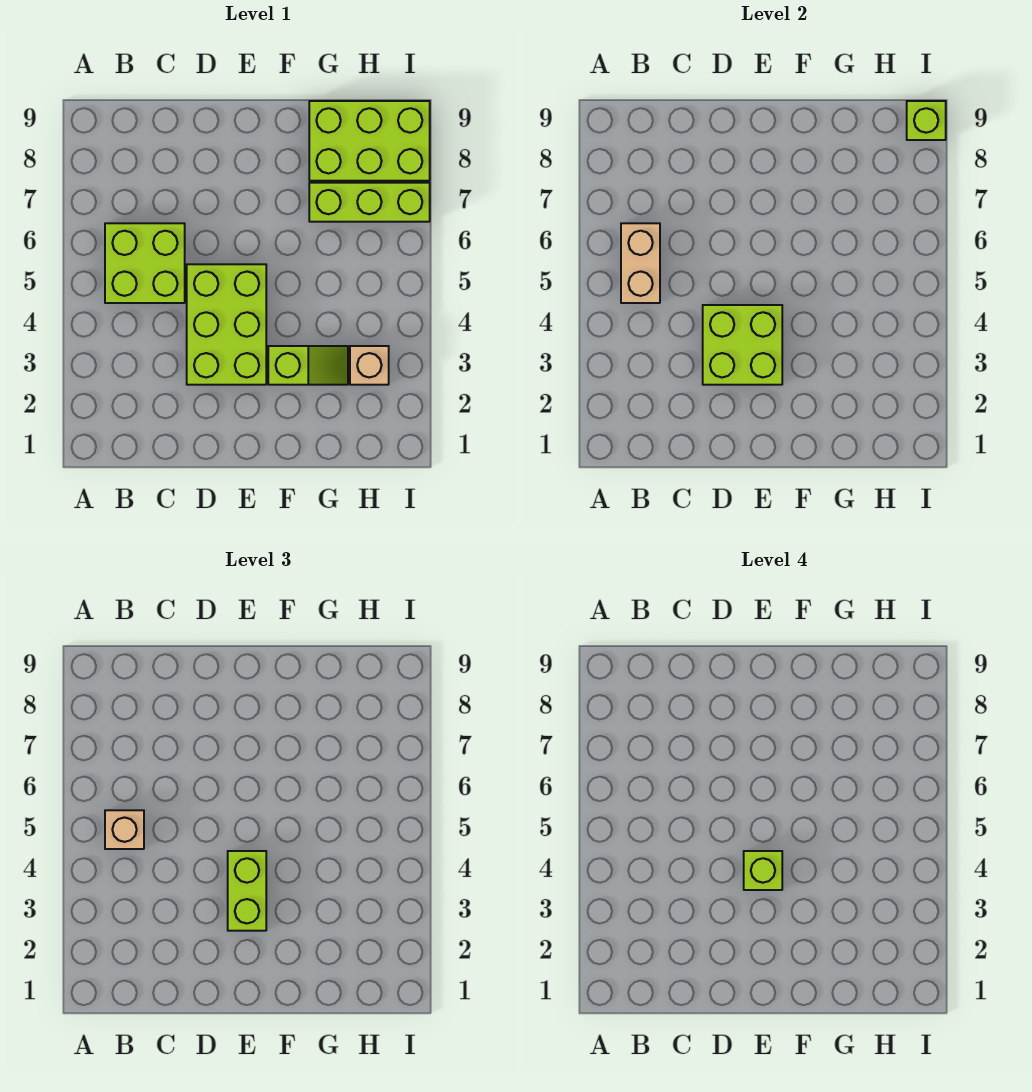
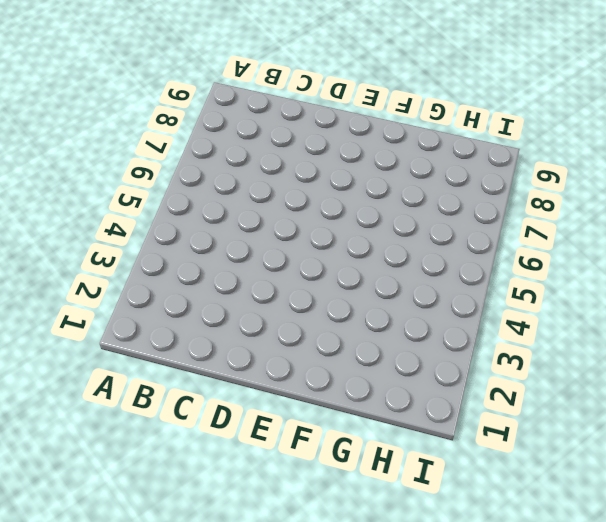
none -> lime brick B5:C6 level 1
none -> lime brick D3:E5 level 1
none -> lime slope F3:G3 level 1 top F

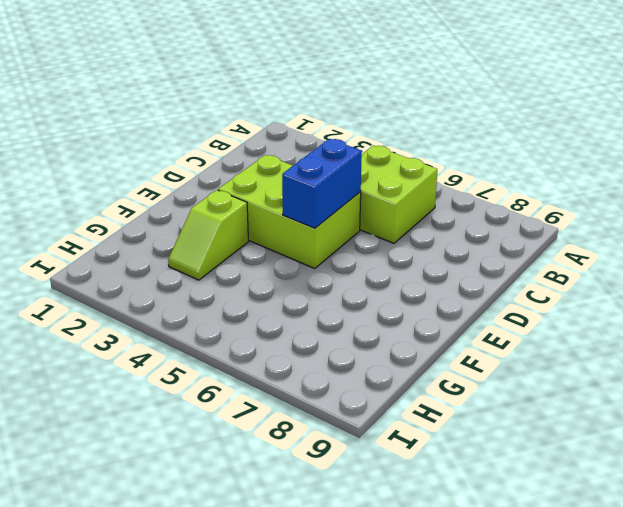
blue brick D5:E5 level 2 -> none
none -> lime brick G7:I7 level 1
none -> lime brick G8:I9 level 1
none -> tan brick H3 level 1

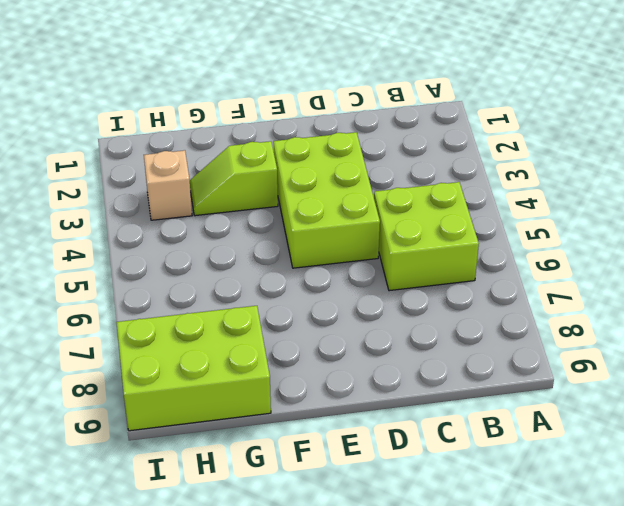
none -> lime brick G7:I7 level 1
none -> tan brick B5:B6 level 2
none -> lime brick D3:E4 level 2

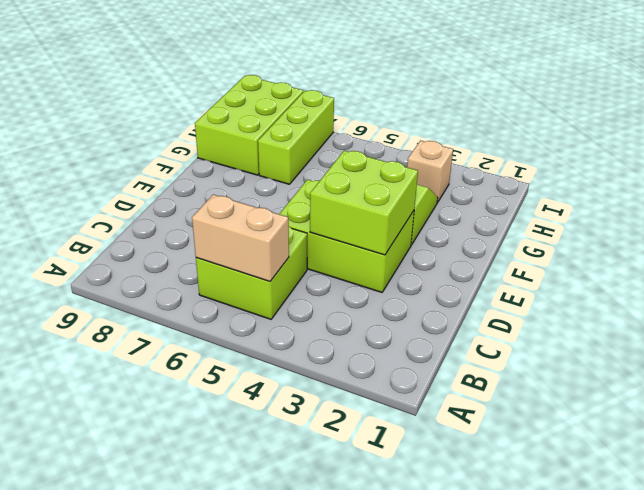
none -> lime brick I9 level 2
none -> tan brick B5 level 3
none -> lime brick E3:E4 level 3

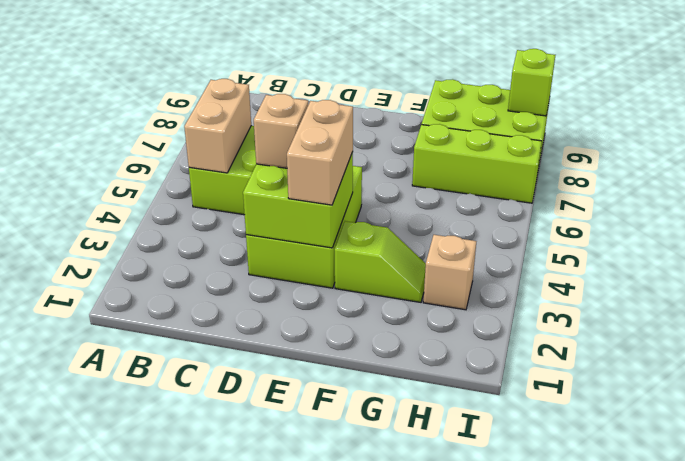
tan brick D4 level 3 -> tan brick B5 level 3
tan brick E3:E4 level 3 -> lime brick E3:E4 level 3
none -> lime brick E4 level 4

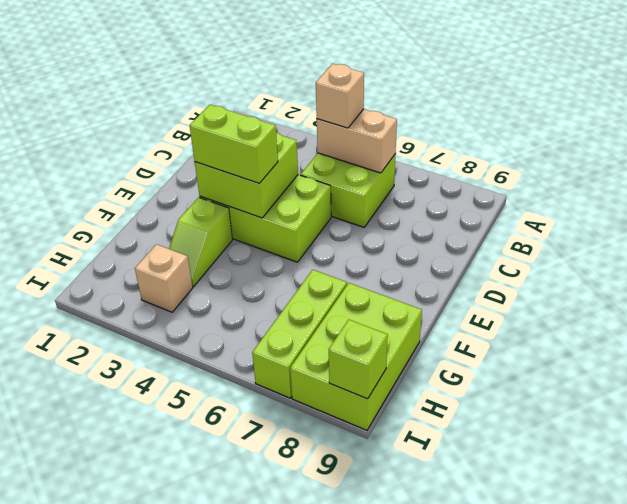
none -> lime brick E4 level 4

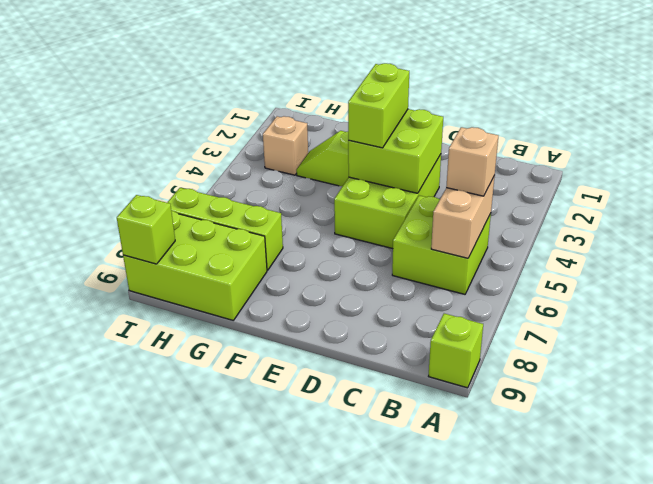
lime brick A9 level 1 -> lime brick E4 level 4

